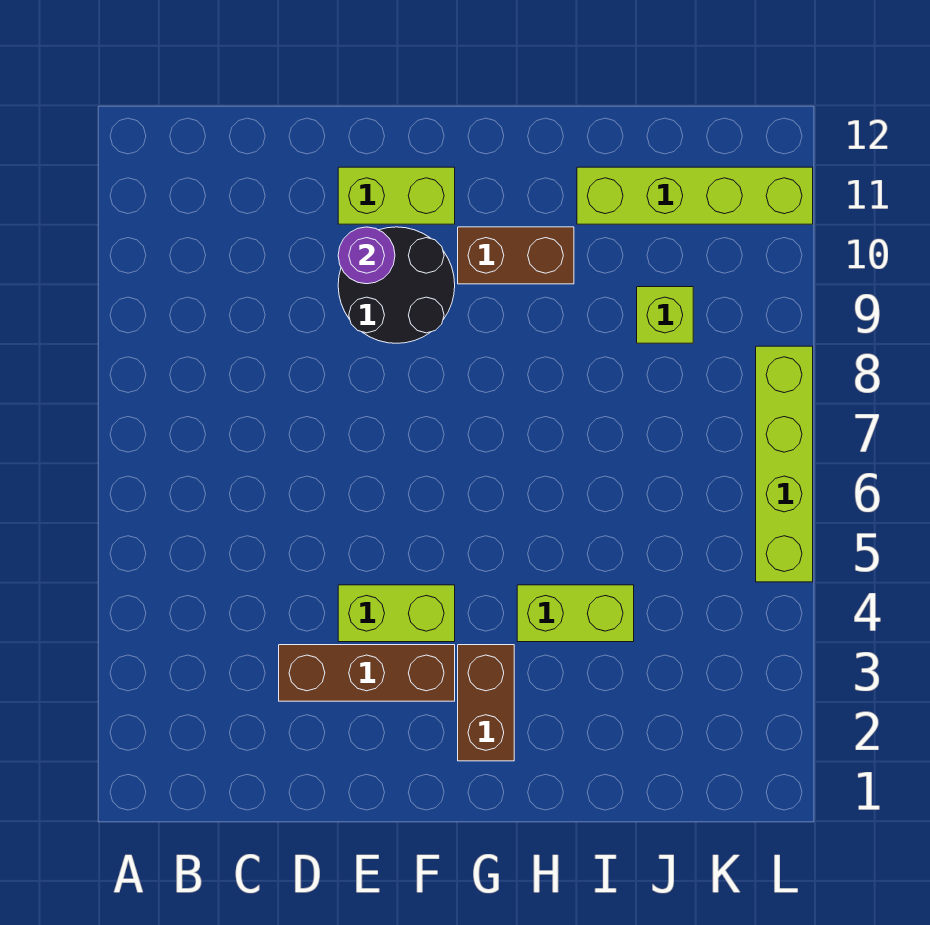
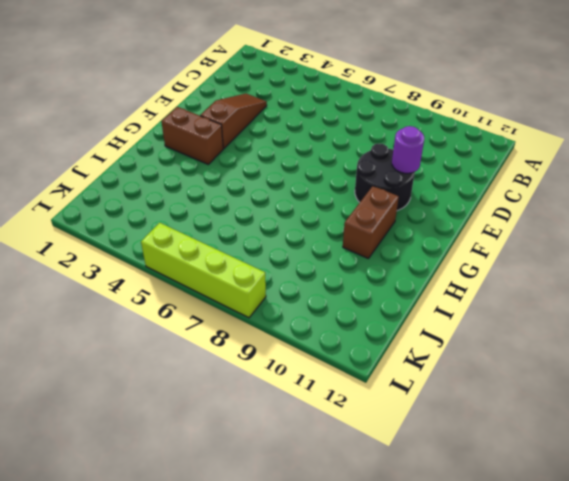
brown slope D3:F3 level 1 top F -> brown brick D3:F3 level 1
none -> lime brick E4:F4 level 1
none -> lime brick E11:F11 level 1

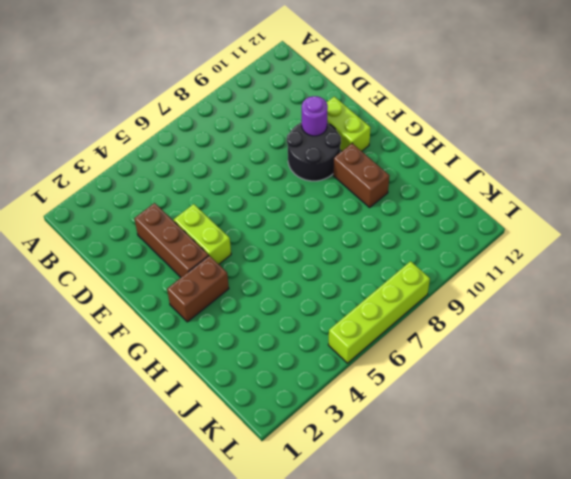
none -> lime brick H4:I4 level 1
none -> lime brick I11:L11 level 1

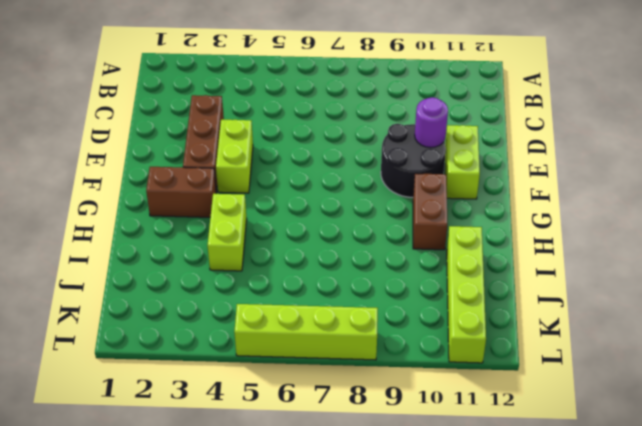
none -> lime brick J9 level 1

